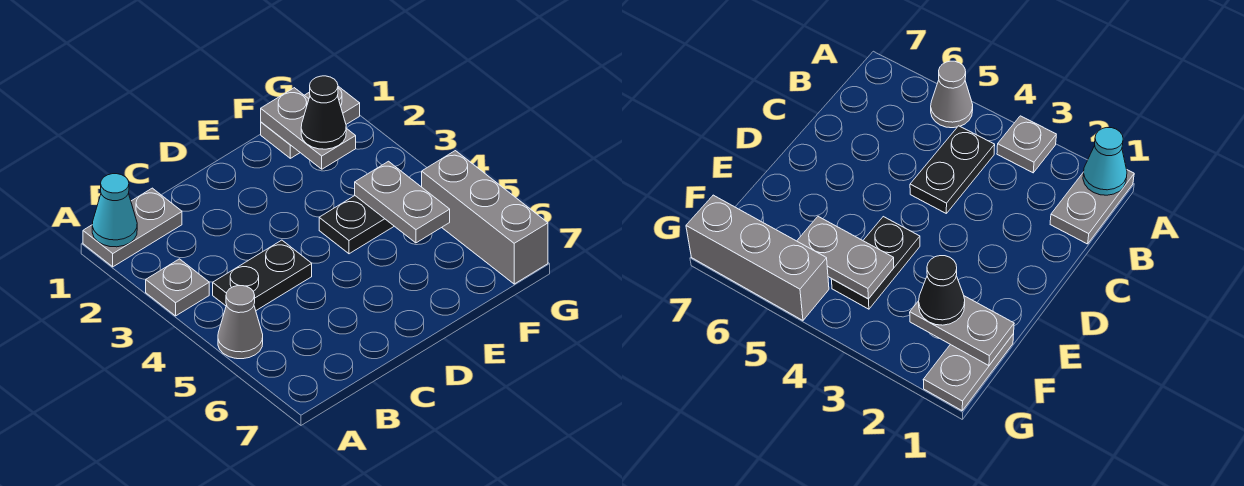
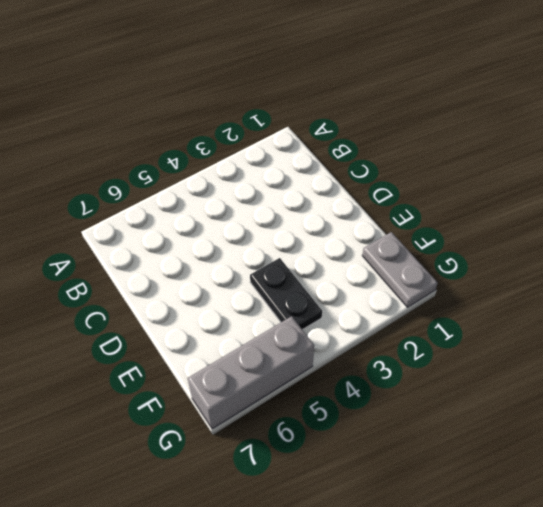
none -> grey plate A1:B1 level 1
none -> grey plate A3 level 1

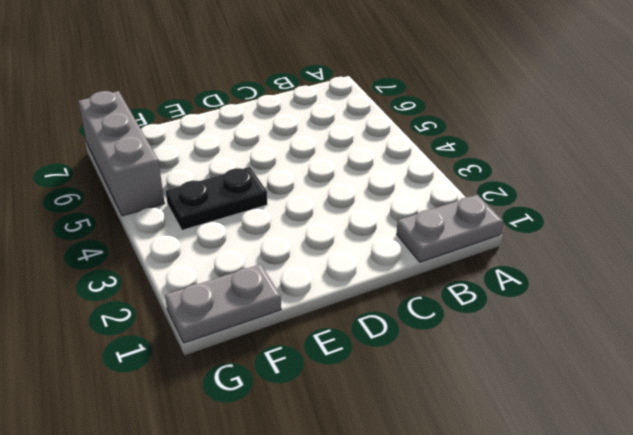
none -> grey plate A3 level 1
none -> grey cone A5 level 1

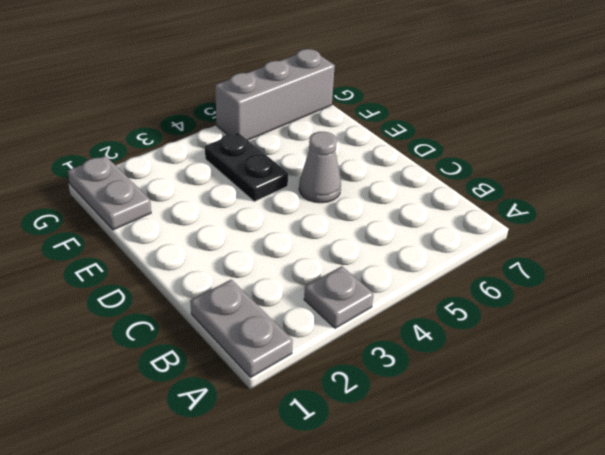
grey cone D5 level 1 -> grey cone A5 level 1
none -> black plate B4:C4 level 1
none -> cyan cone A1 level 2

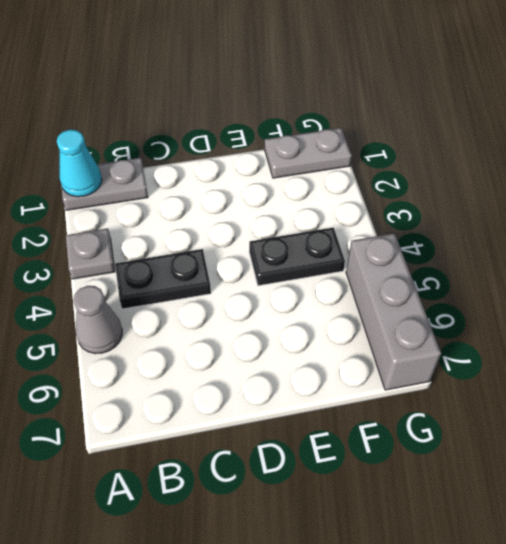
none -> grey plate F1:F2 level 2
none -> grey plate F4:F5 level 2

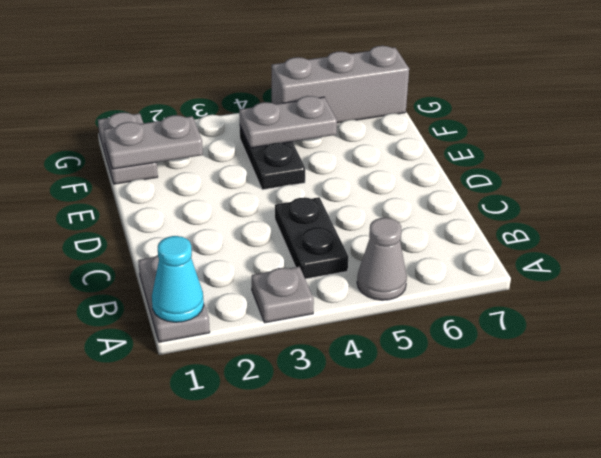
none -> black cone F2 level 3

